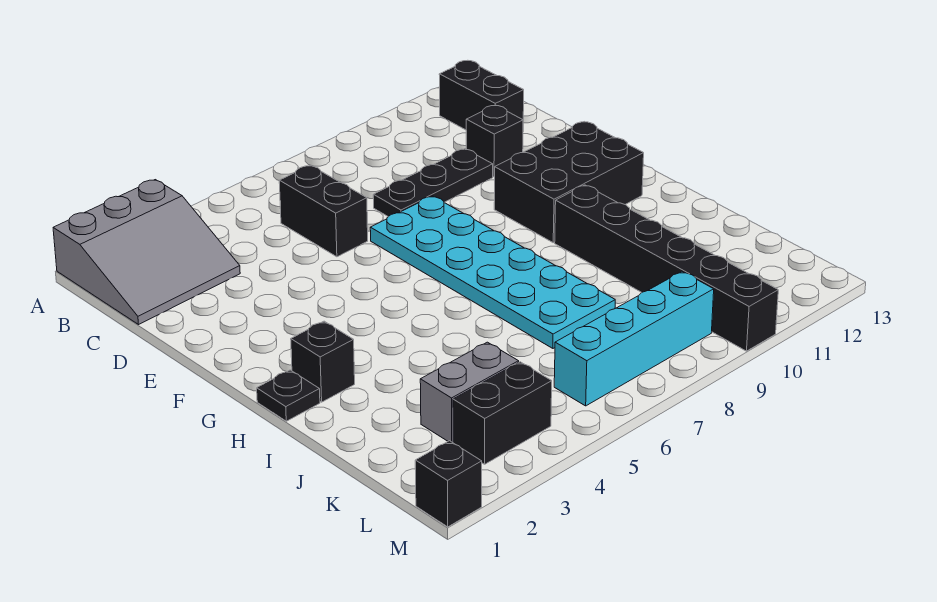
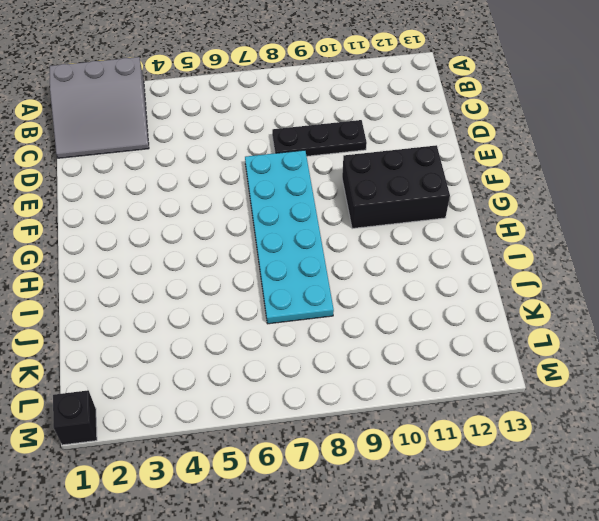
none -> black brick B12:C12 level 1
none -> black brick C6:D6 level 1
none -> black brick D11 level 1

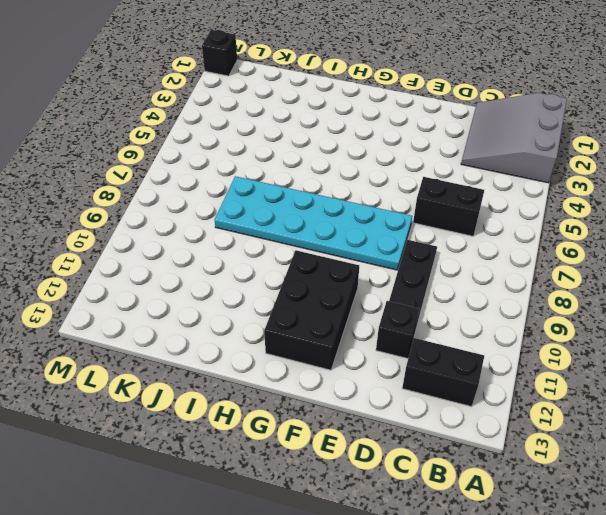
none -> black plate H1 level 1
none -> black brick H2 level 1
none -> black brick H10:M10 level 1

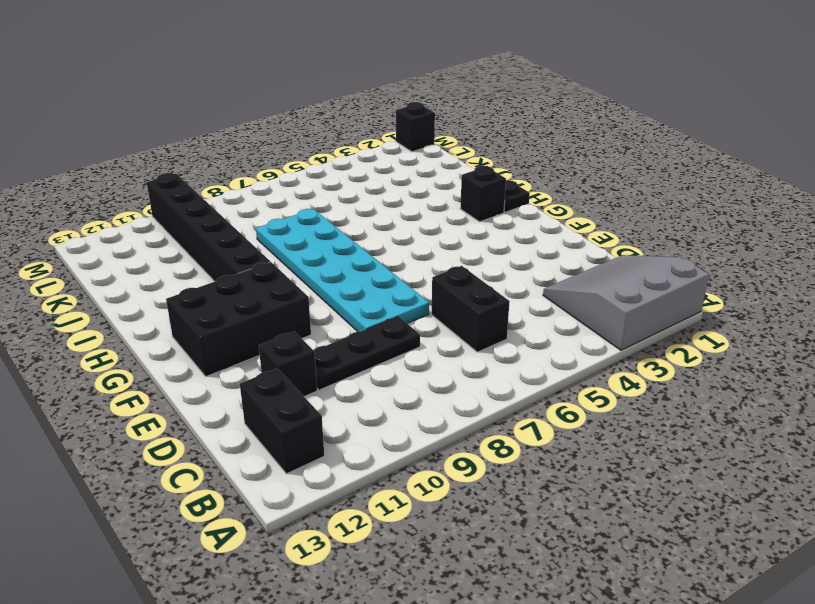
none -> grey brick K3:K4 level 1
none -> black brick L3:L4 level 1
none -> cyan brick L6:L9 level 1

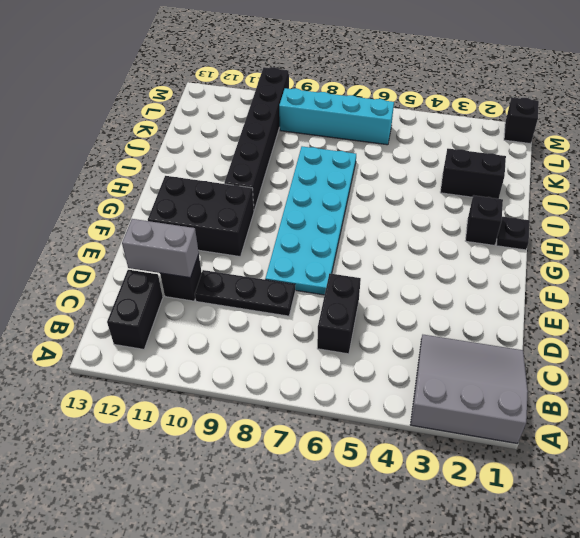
grey brick D11:D12 level 2 -> grey brick K3:K4 level 1
black brick J2:J3 level 1 -> black brick L3:L4 level 1

